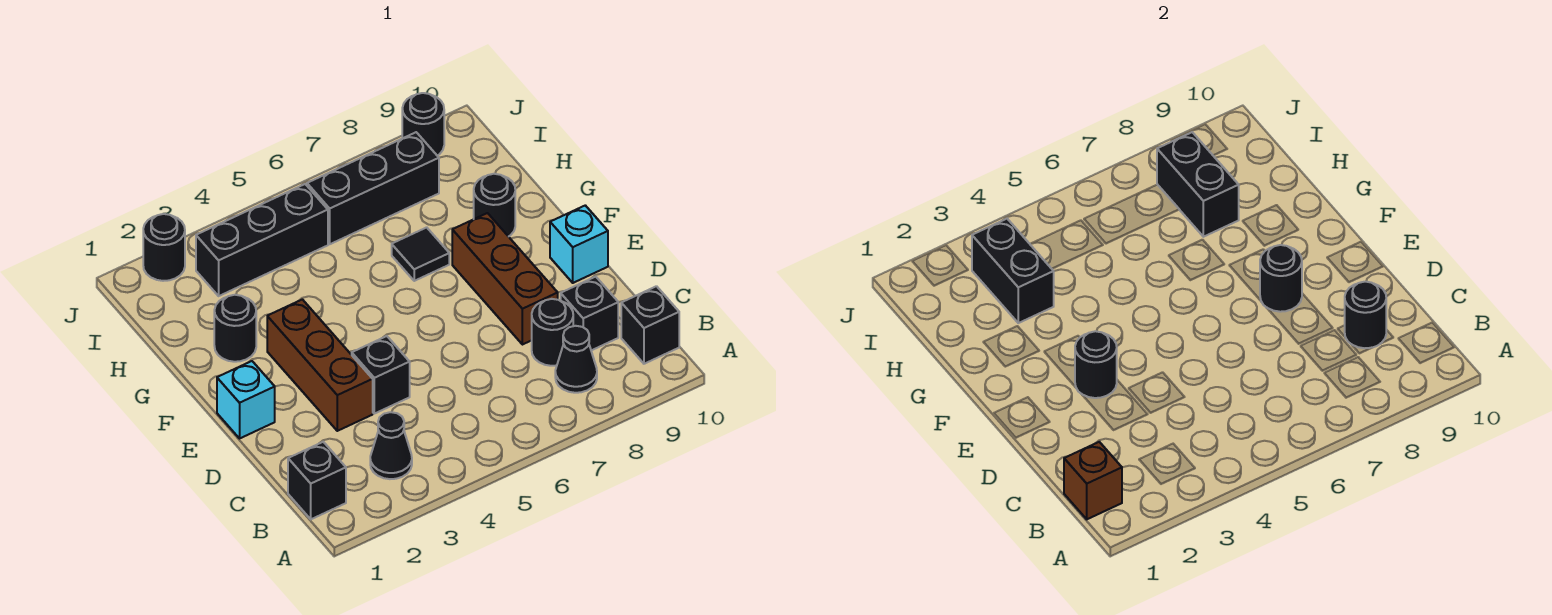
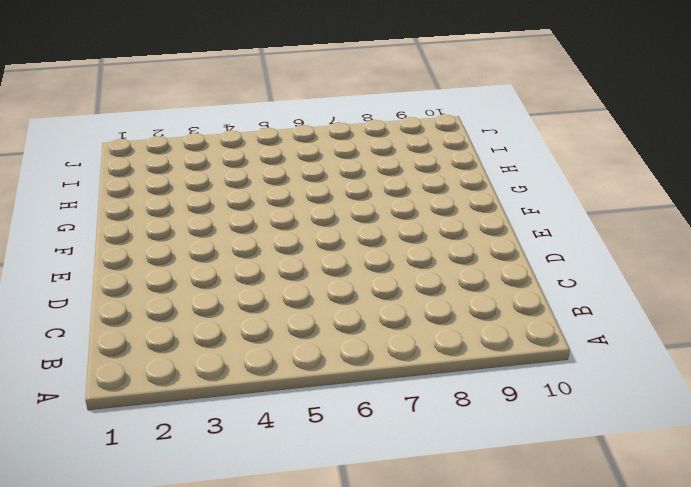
none -> black brick B1 level 1
none -> black cone B3 level 1
none -> black cone B8 level 1

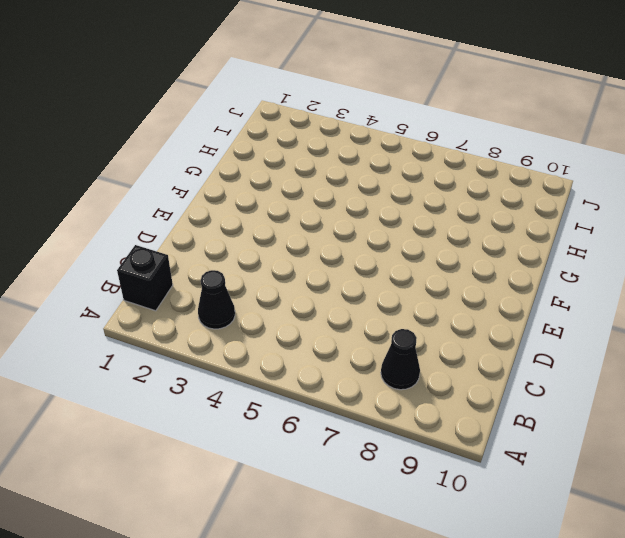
none -> black brick B10 level 1
none -> black round brick C8 level 1
none -> black brick C9 level 1

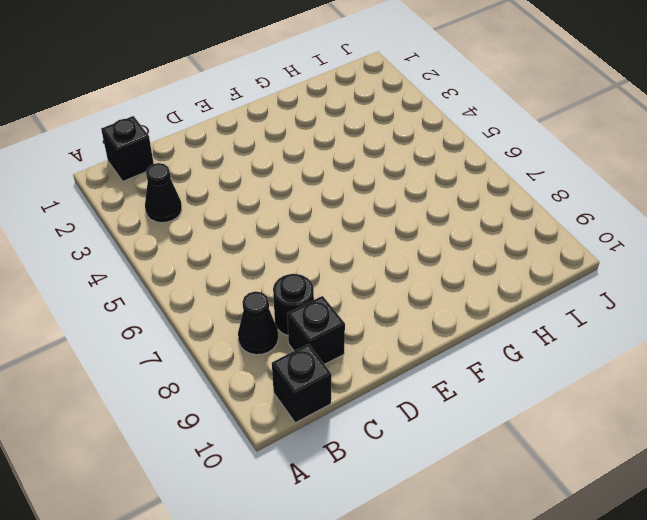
none -> brown brick D3:F3 level 1
none -> black brick D4 level 1
none -> brown brick D8:F8 level 1

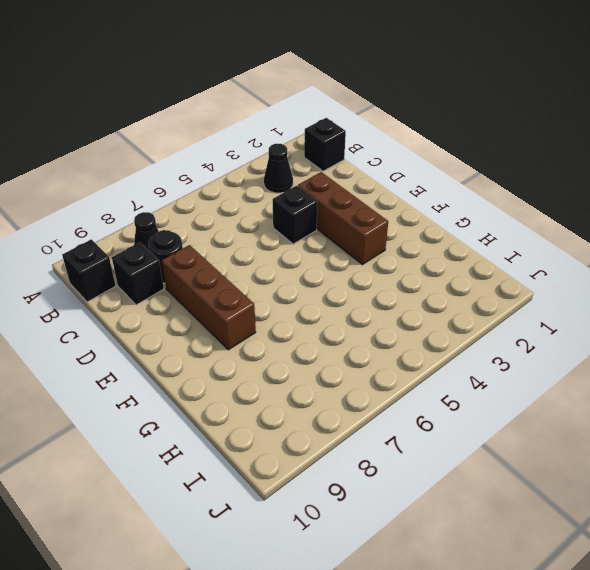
none -> cyan brick E1 level 1
none -> cyan brick E10 level 1
none -> black round brick G2 level 1

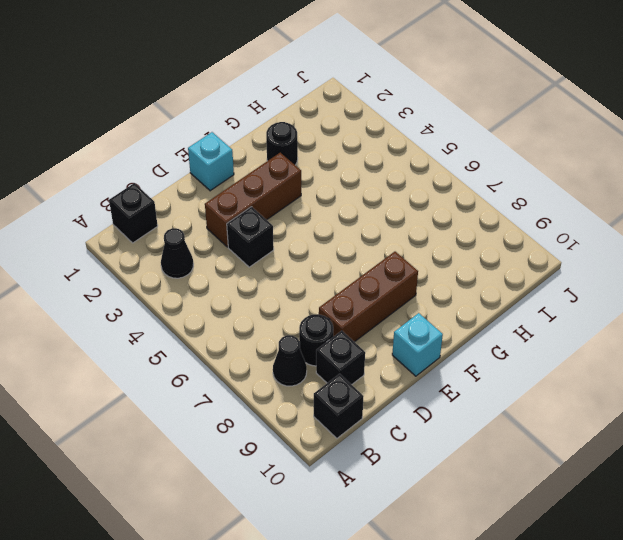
none -> black tile G7 level 1
none -> black round brick G9 level 1
none -> black brick I3:I5 level 1

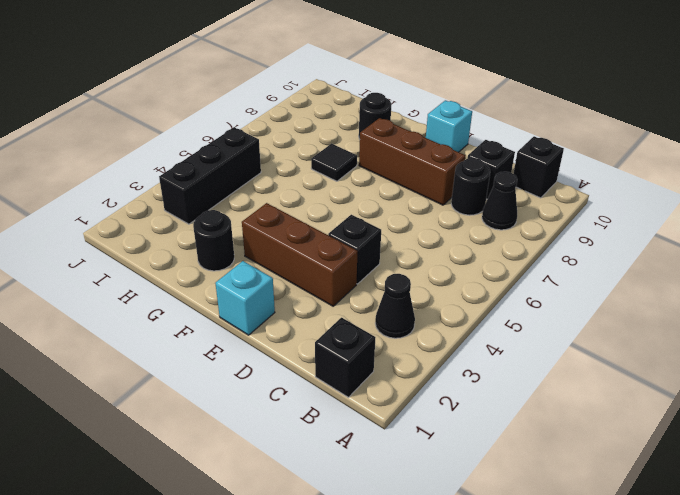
none -> black brick I6:I8 level 1
none -> black round brick J2 level 1
none -> black round brick J9 level 1

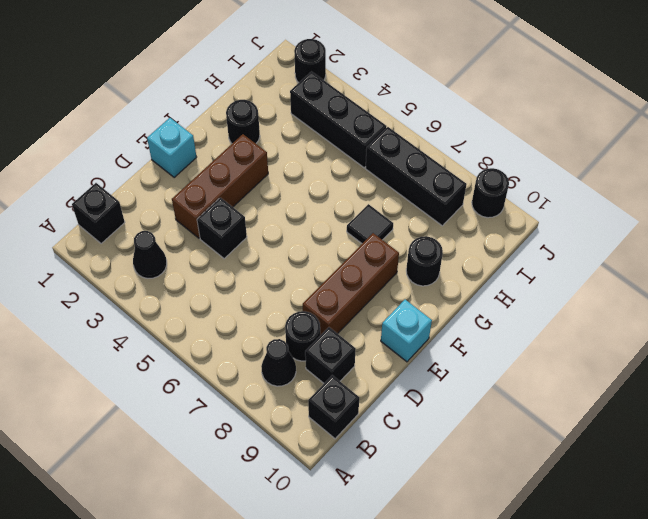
none -> brown brick B1 level 2
none -> black round brick C9 level 2
none -> black round brick E3 level 2

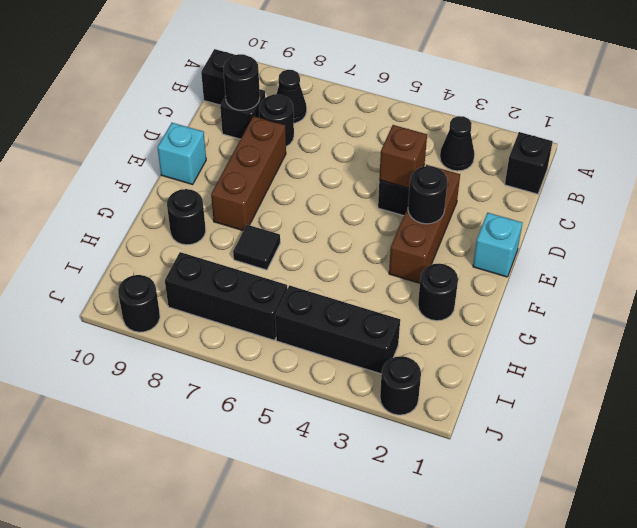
brown brick D4 level 2 -> brown brick B1 level 2
none -> black round brick E8 level 2
none -> black brick H3:I3 level 2
none -> black brick H8:I8 level 2

